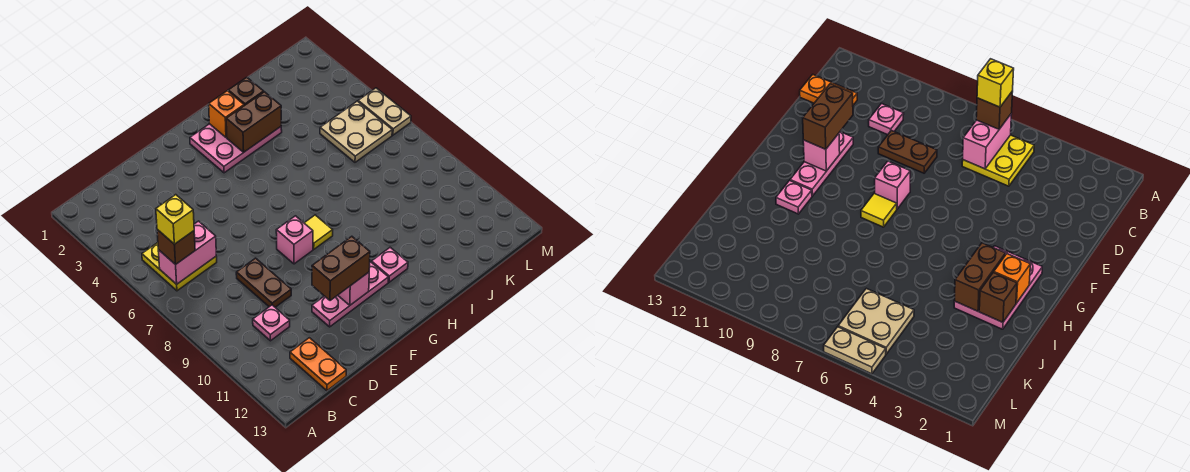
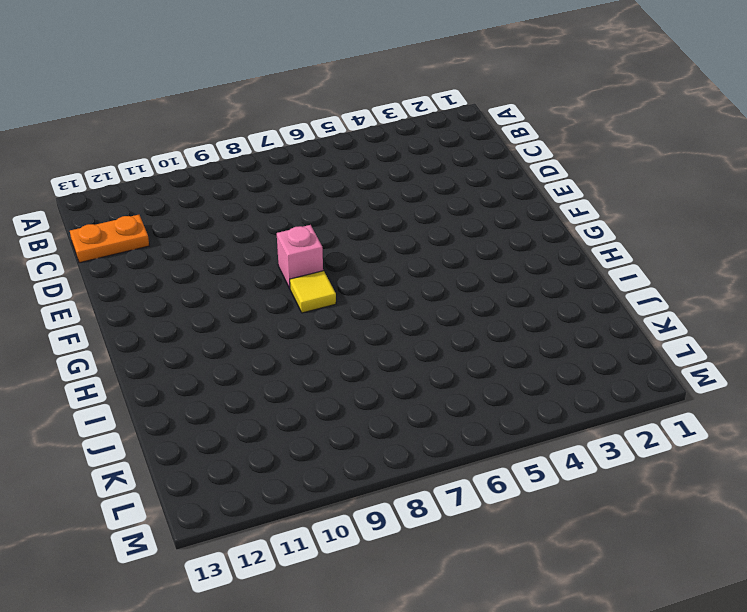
none -> yellow plate B5:C6 level 1
none -> pink plate C10 level 1
none -> brown plate D8:D9 level 1

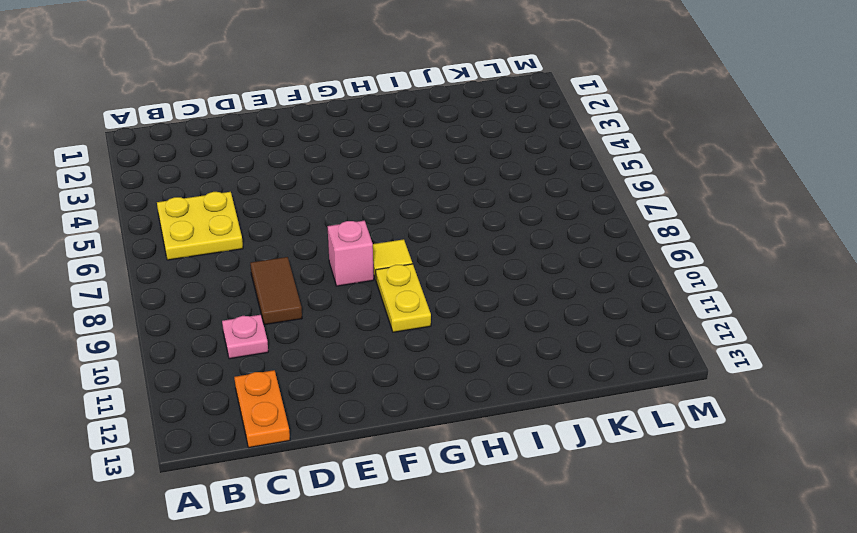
brown tile D8:D9 level 1 -> brown plate D8:D9 level 1
yellow plate G9:G10 level 1 -> none
none -> pink plate E11:G11 level 1
none -> pink plate G2:I3 level 1
none -> pink plate H11 level 1

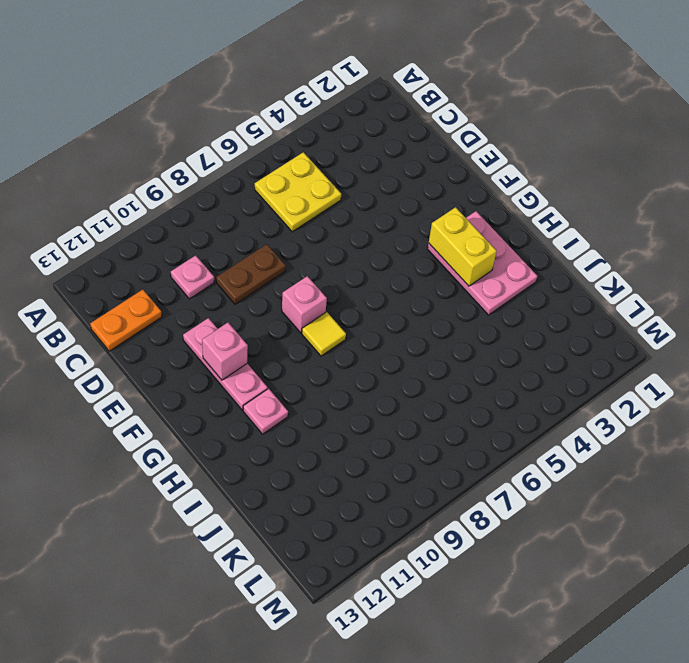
yellow brick G3:H3 level 2 -> brown brick H3:I3 level 2
none -> tan plate K5:L6 level 1
none -> tan plate M5:M6 level 1
none -> pink brick B6:C6 level 2

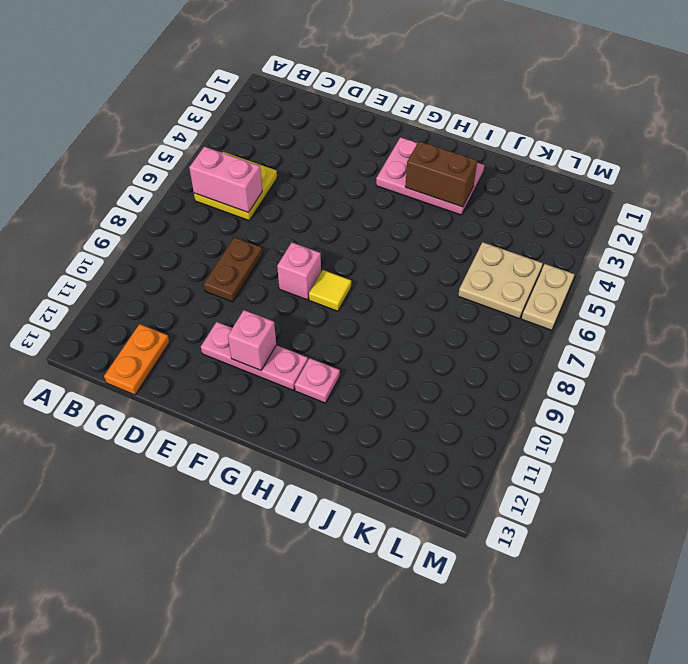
none -> pink plate C10 level 1
none -> orange brick H2 level 2
none -> brown brick I2 level 2

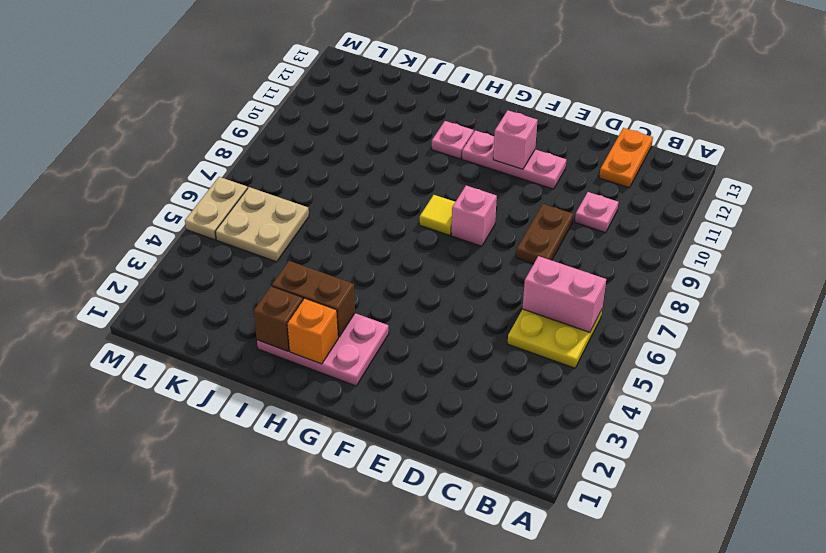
none -> brown brick B6 level 3
none -> brown brick E11:F11 level 3
none -> yellow brick B6 level 4

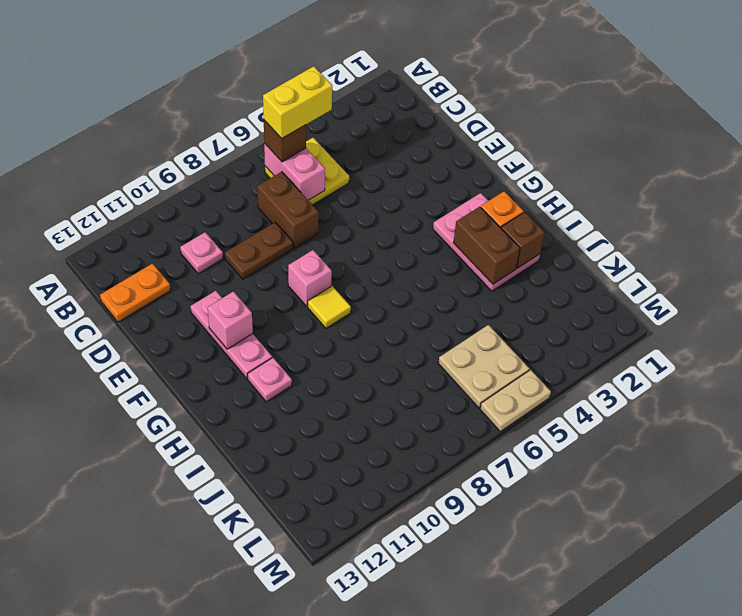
yellow brick B5:B6 level 4 -> yellow brick B6 level 4
brown brick C7:D7 level 1 -> brown brick E11:F11 level 3

